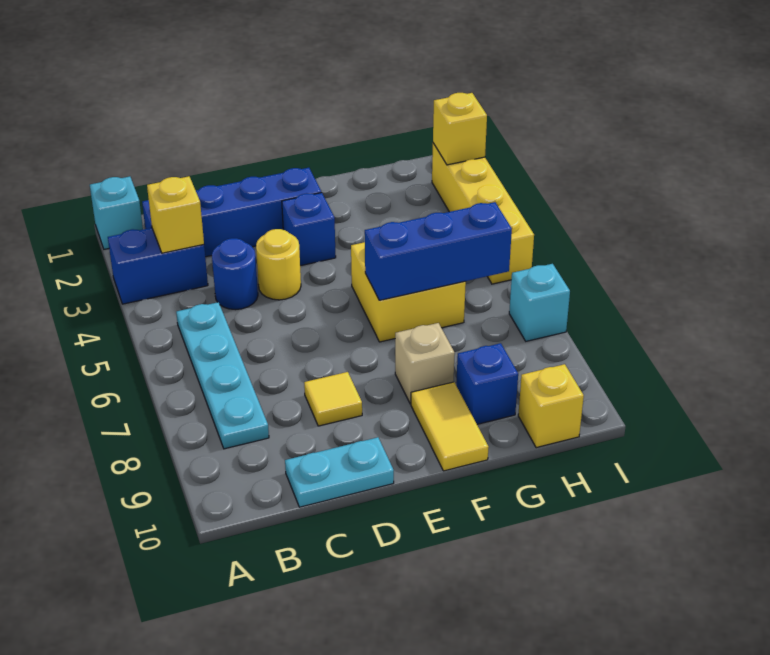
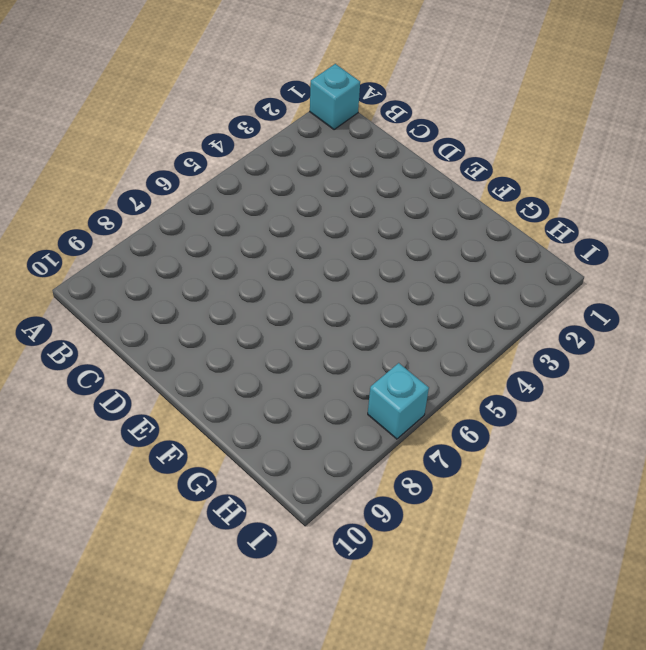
none -> blue brick A3:B3 level 1
none -> blue brick B2:E2 level 1
none -> cyan plate B5:B8 level 1

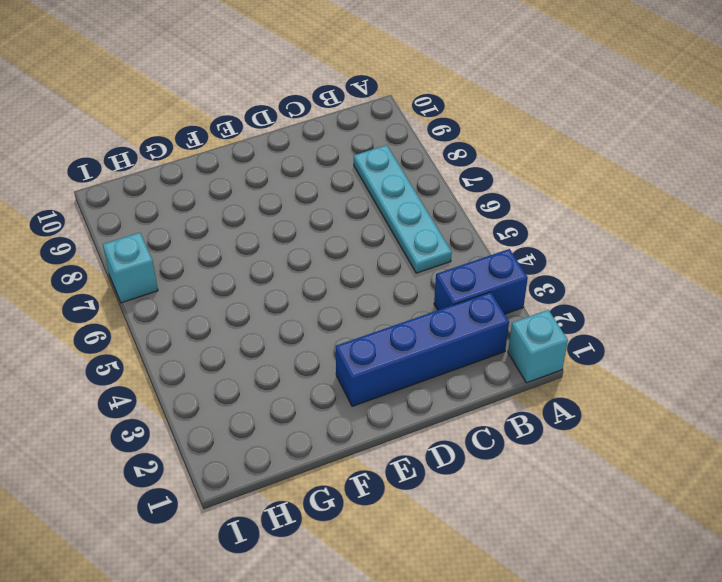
none -> blue round brick C4 level 1
none -> cyan plate C10:D10 level 1
none -> yellow round brick D4 level 1

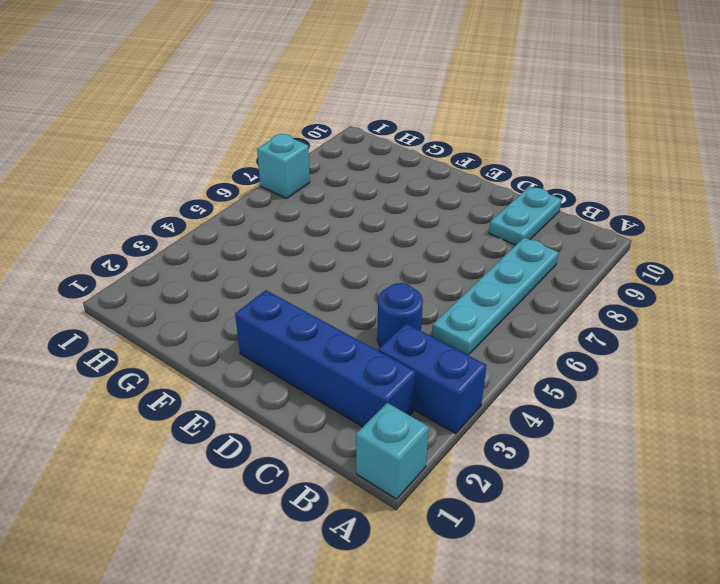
cyan plate C9:C10 level 1 -> cyan plate C10:D10 level 1
none -> yellow round brick D4 level 1
none -> yellow tile D8 level 1
none -> blue brick E3 level 1

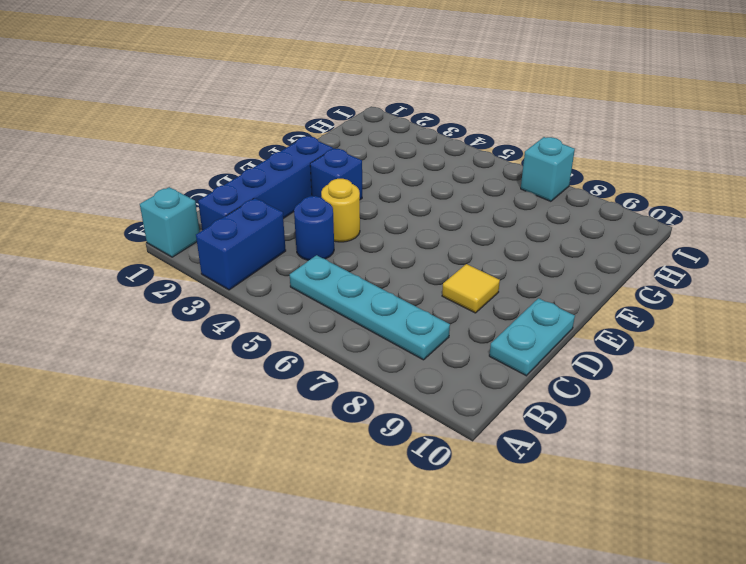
none -> yellow brick F5:G6 level 1
none -> tan brick F8 level 1
none -> yellow tile F9:F10 level 1

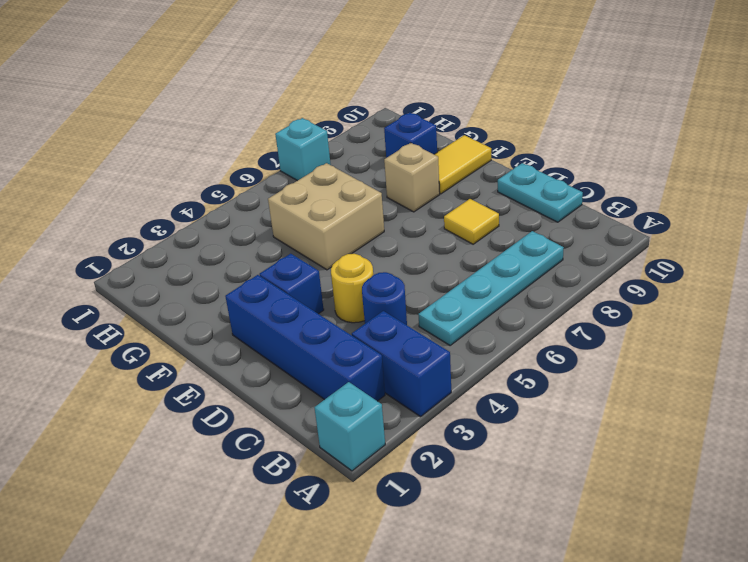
tan brick F5:G6 level 1 -> yellow brick F5:G6 level 1
none -> yellow brick H10 level 1
none -> yellow brick I2:I5 level 1
none -> yellow brick B3 level 2

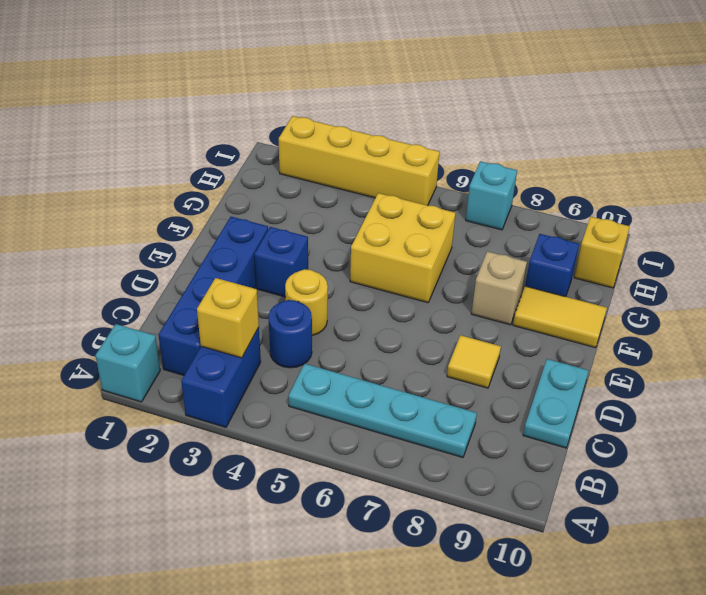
none -> blue brick F6:H6 level 2
none -> yellow brick I2 level 2

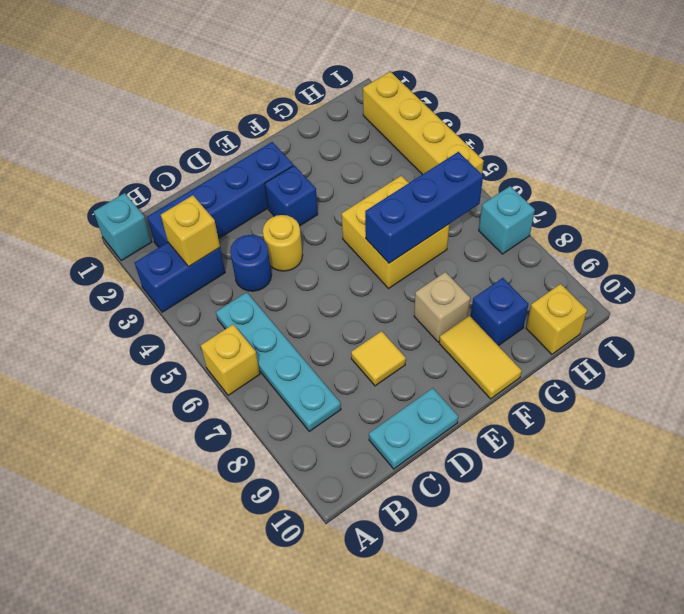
yellow brick A6 level 1 -> yellow brick I2 level 2

